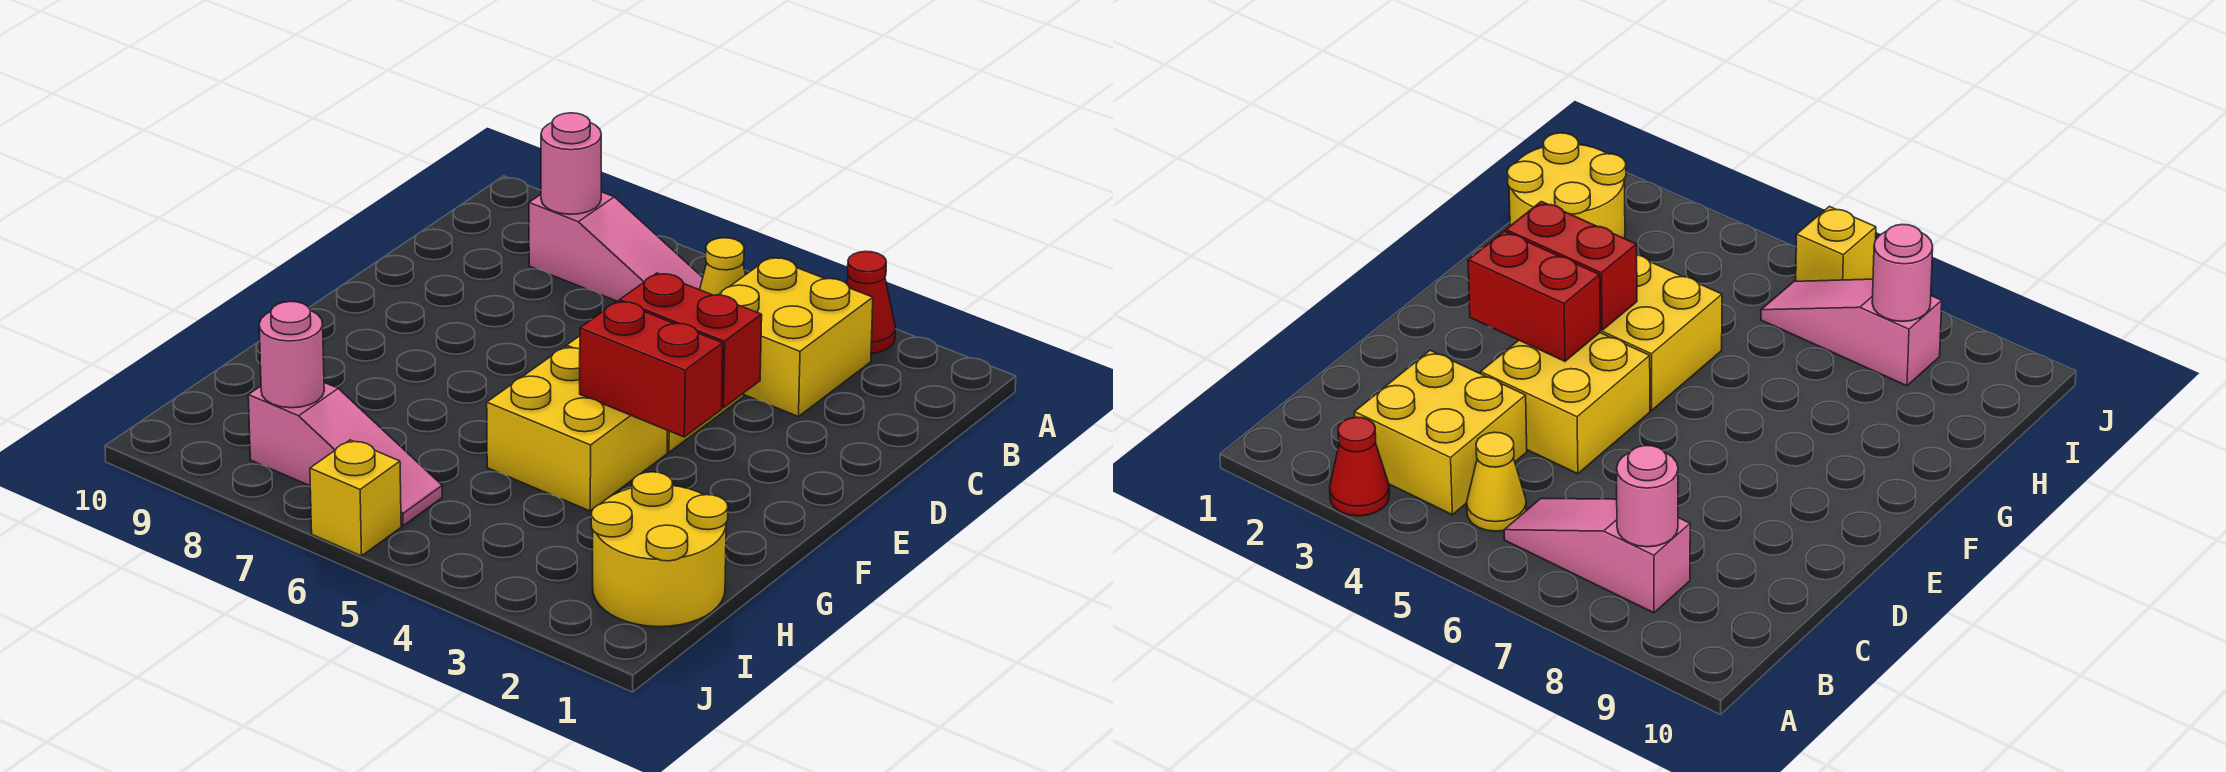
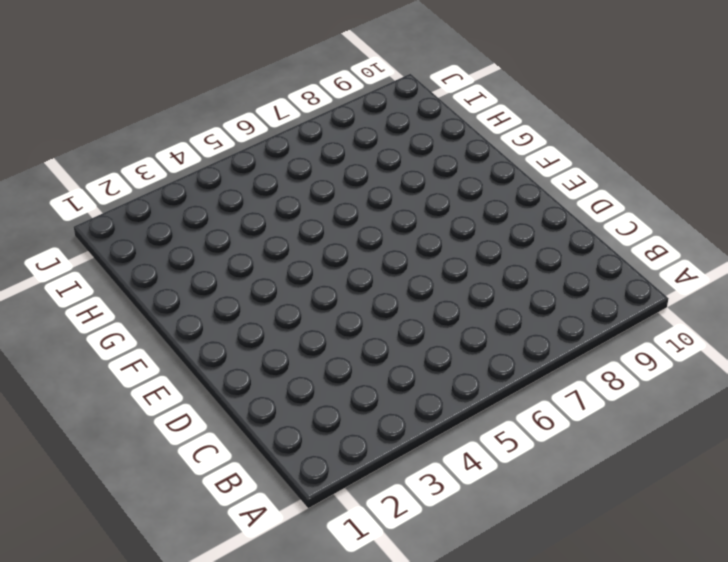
none -> red cone A3 level 1
none -> yellow brick B3:C4 level 1
none -> yellow cone B5 level 1

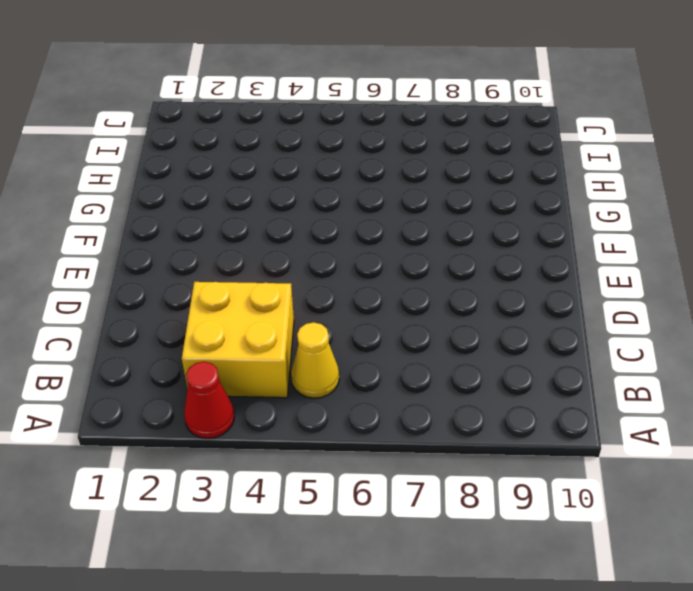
none -> pink slope B6:B8 level 1 top 8
none -> yellow brick D4:E5 level 1
none -> yellow brick F4:G5 level 1

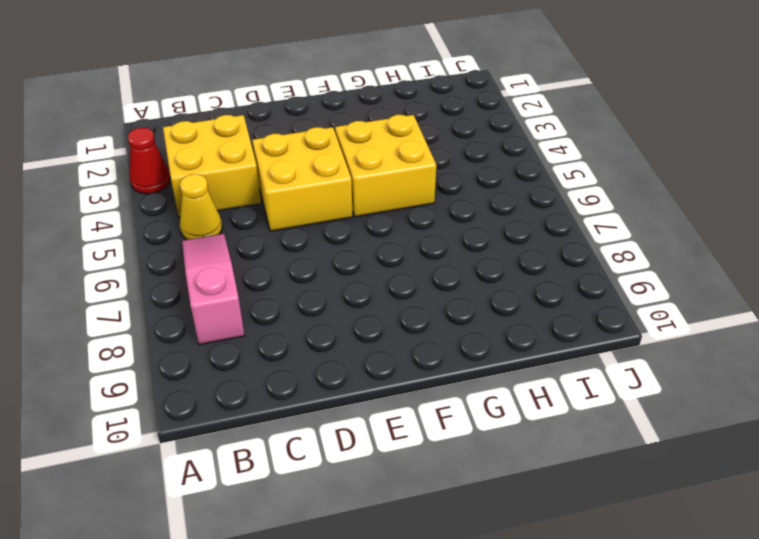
none -> yellow round brick H1:I2 level 1
none -> pink slope I6:I8 level 1 top 8
none -> yellow brick J6 level 1

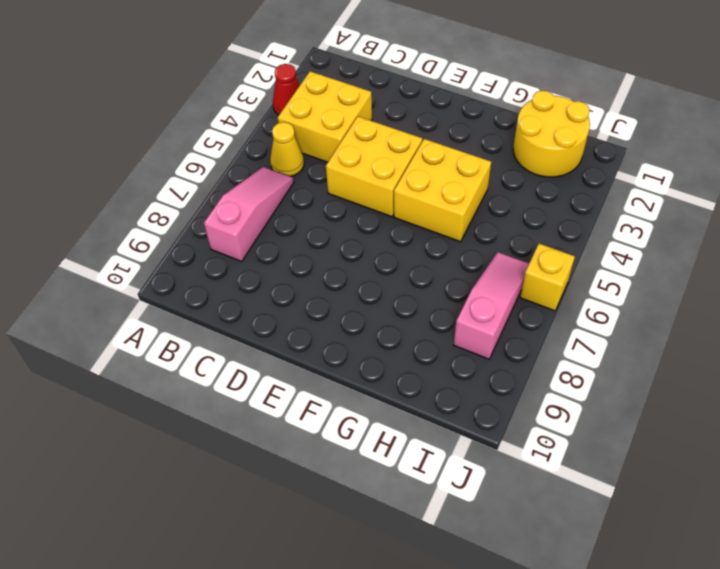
none -> pink round brick B8 level 2
none -> red brick E3:E4 level 2
none -> red brick F3:F4 level 2

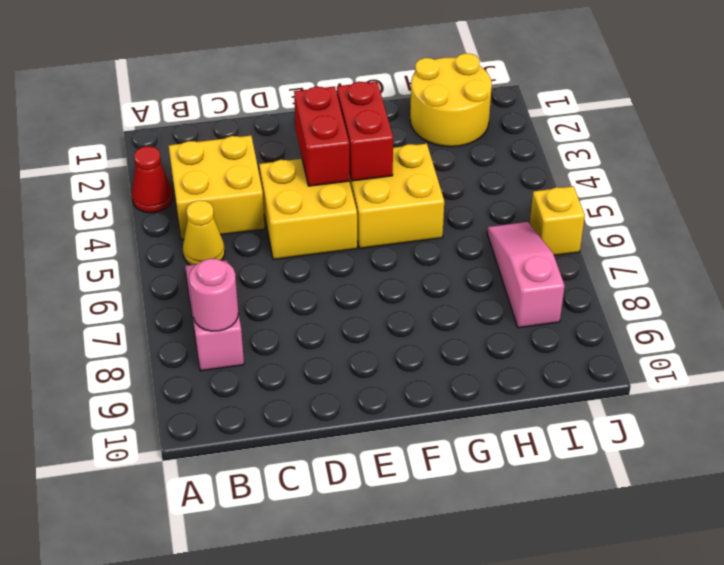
none -> pink round brick I8 level 2

